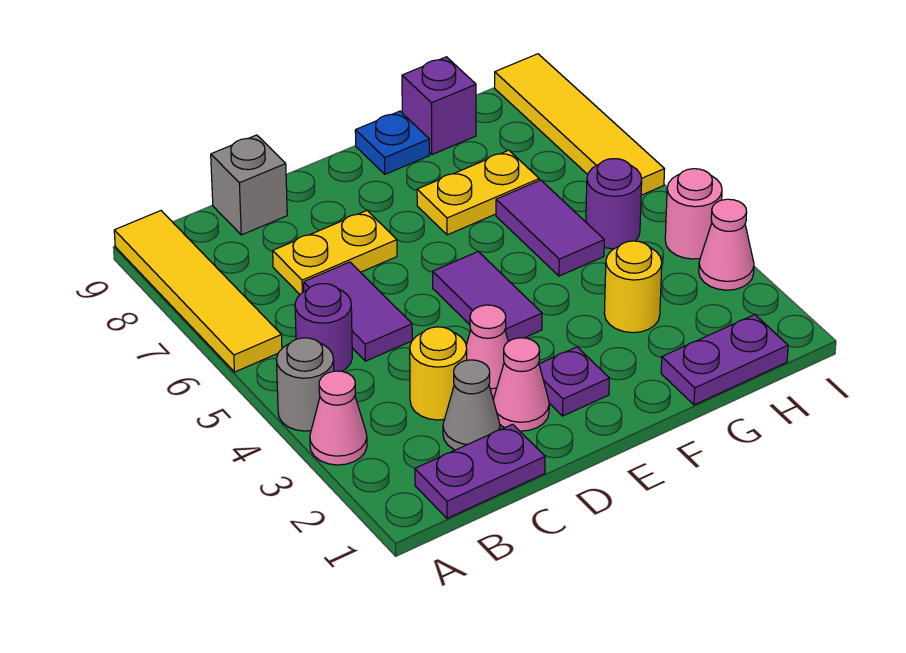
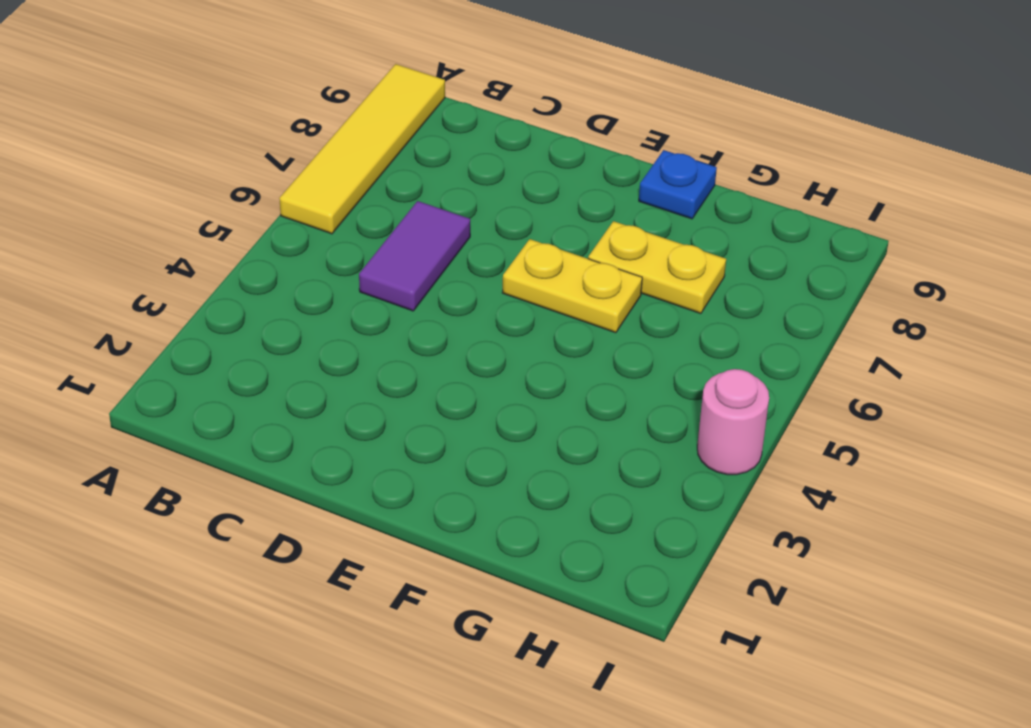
yellow plate E6:F6 level 1 -> yellow plate C7:D7 level 1
none -> pink cone A3 level 1
none -> grey round brick A4 level 1
none -> purple plate B1:C1 level 1

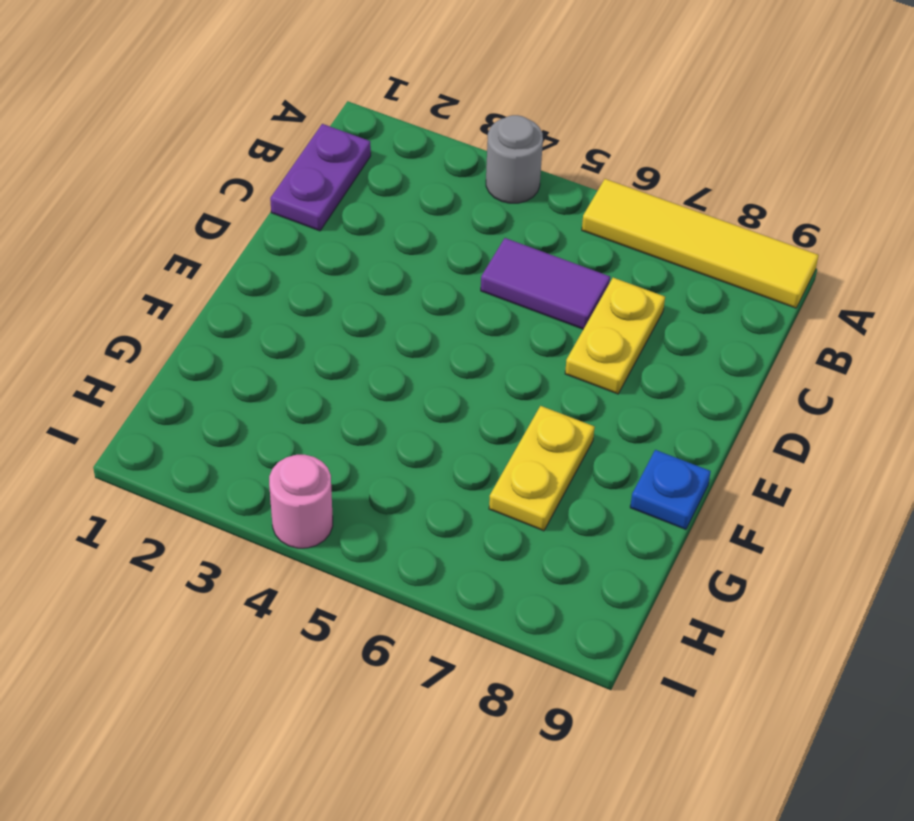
none -> pink cone A3 level 1
none -> purple round brick B5 level 1
none -> grey cone C2 level 1

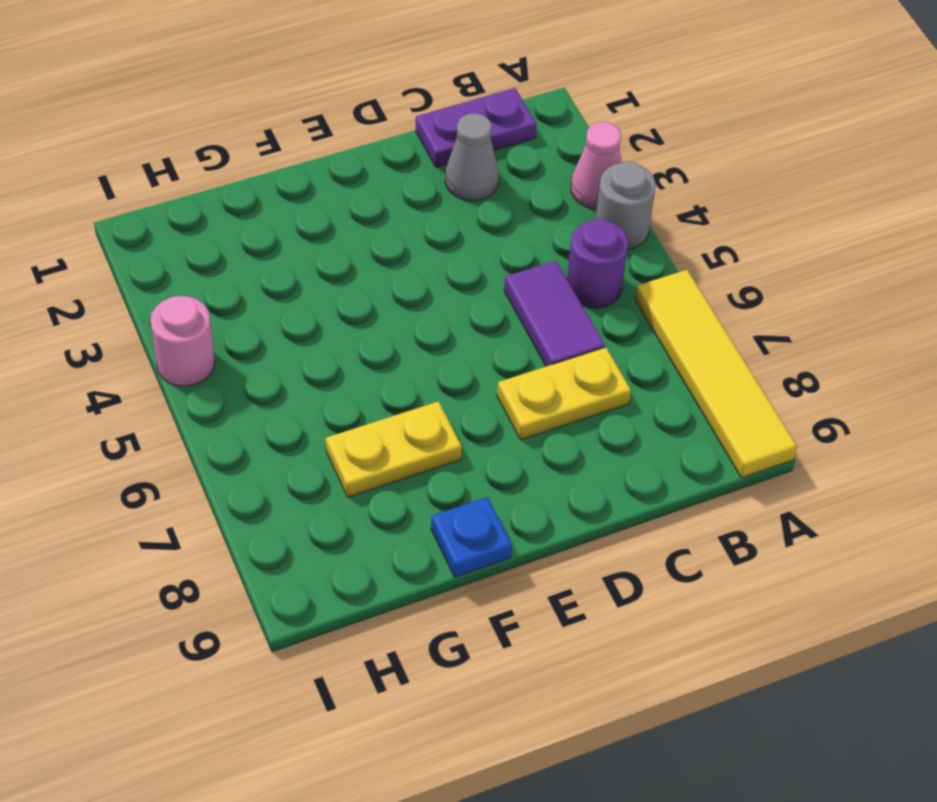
none -> yellow round brick C3 level 1
none -> grey brick C9 level 1
none -> pink cone D2 level 1

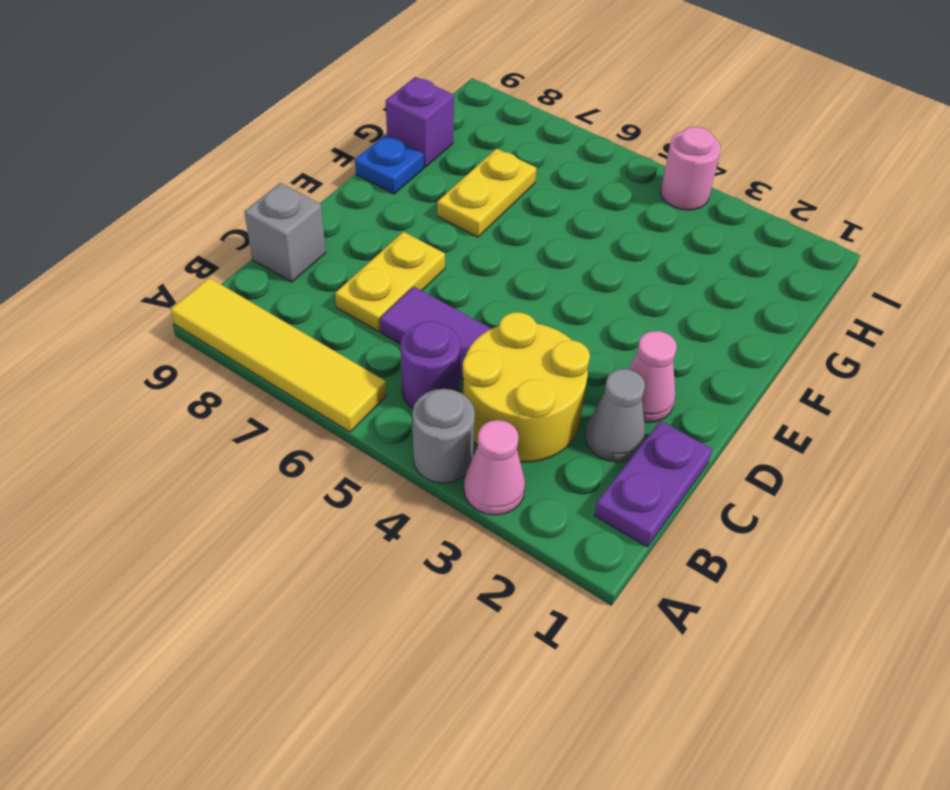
yellow round brick B3:C4 level 1 -> yellow round brick C3 level 1
none -> pink cone D3 level 1
none -> purple plate E2 level 1
none -> purple tile E4:E5 level 1

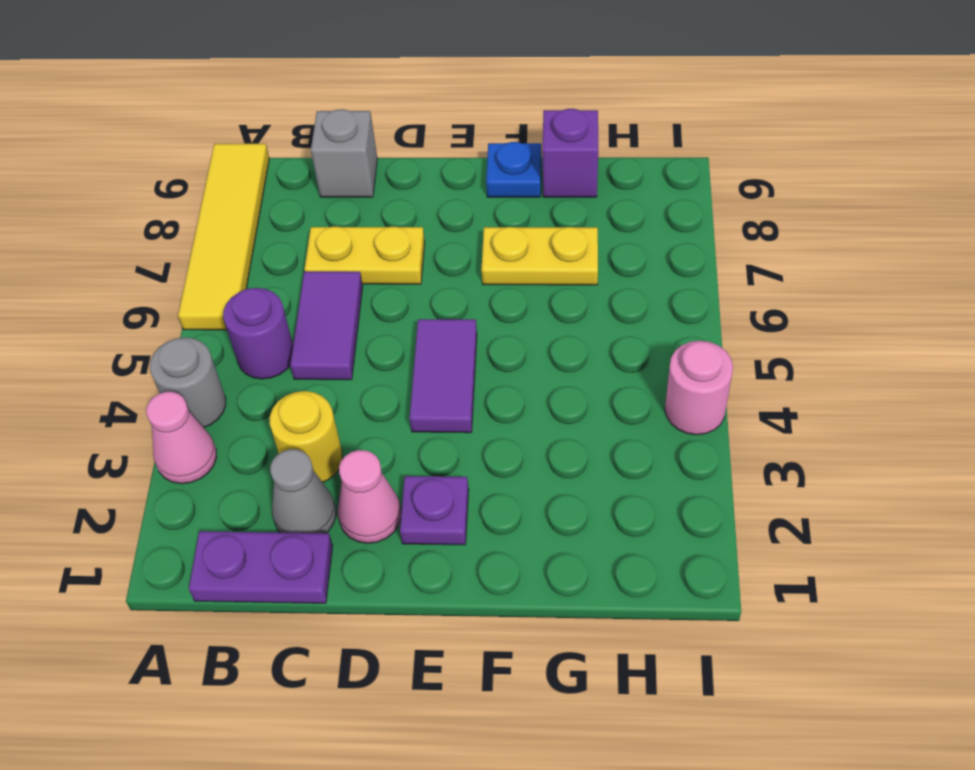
none -> pink cone D3 level 1
none -> purple plate G1:H1 level 1
none -> yellow round brick G3 level 1

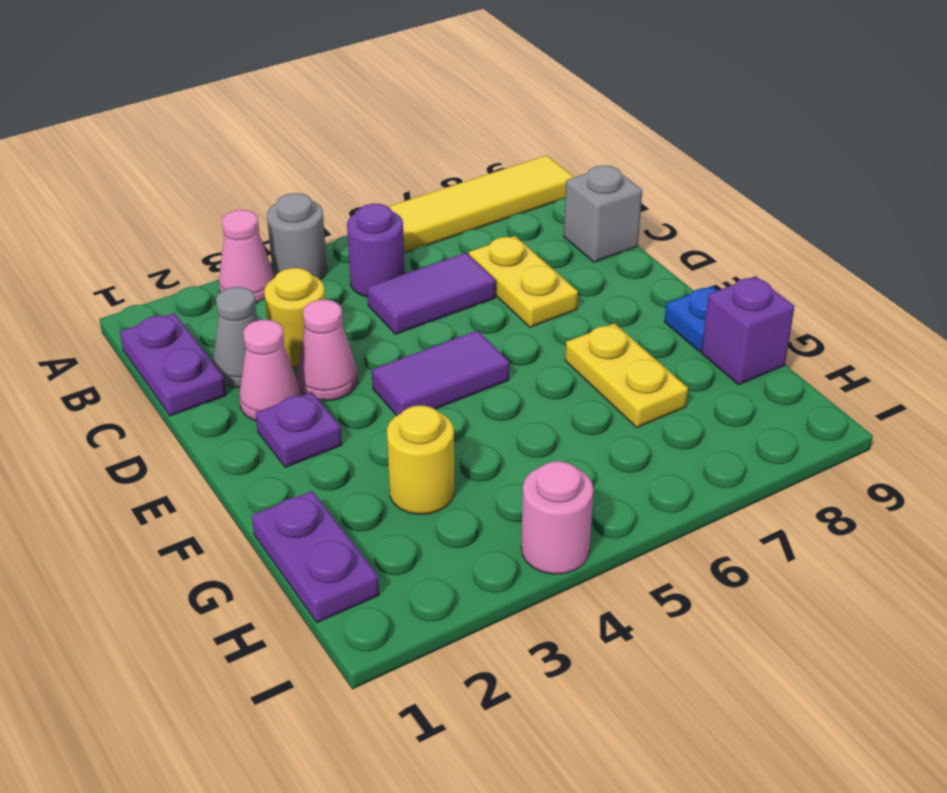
none -> purple tile G5:G6 level 1
none -> purple round brick H5 level 1
none -> pink cone I3 level 1

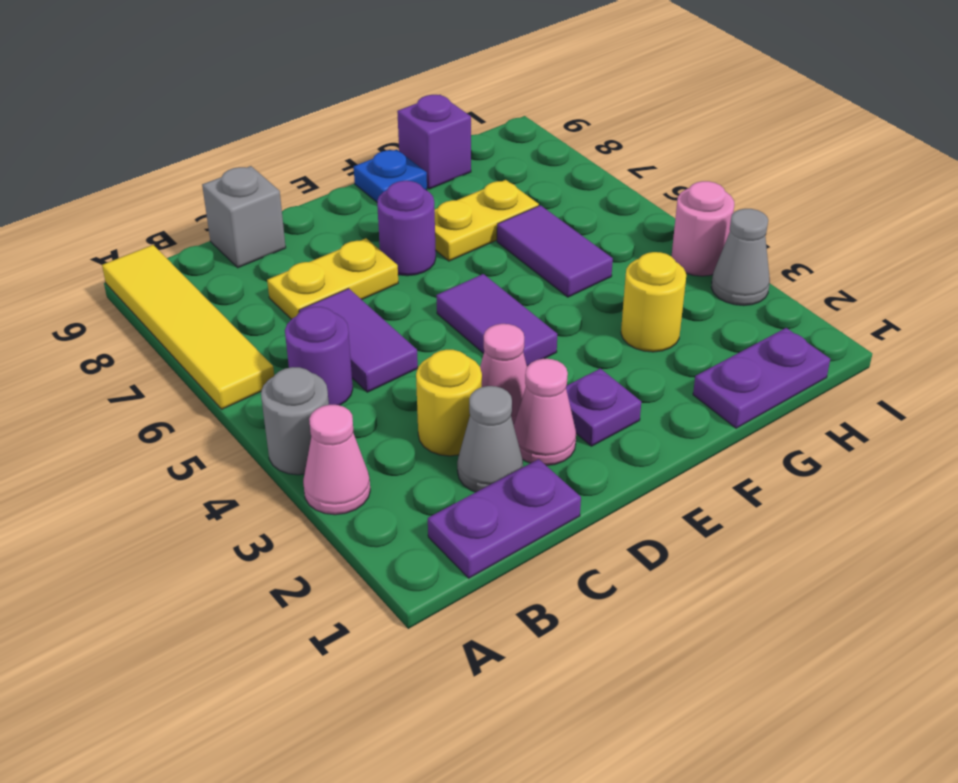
purple round brick E7 level 1 -> purple round brick H5 level 1
grey cone I3 level 1 -> pink cone I3 level 1
none -> yellow tile I6:I9 level 1

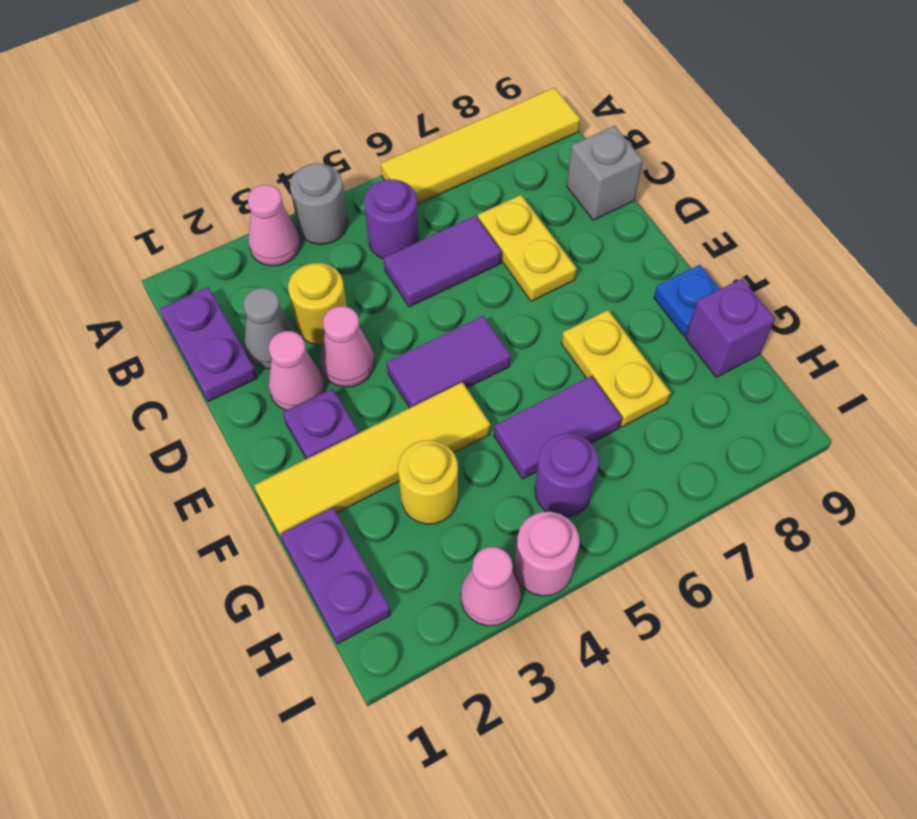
yellow tile F1:F4 level 1 -> yellow tile I6:I9 level 1

